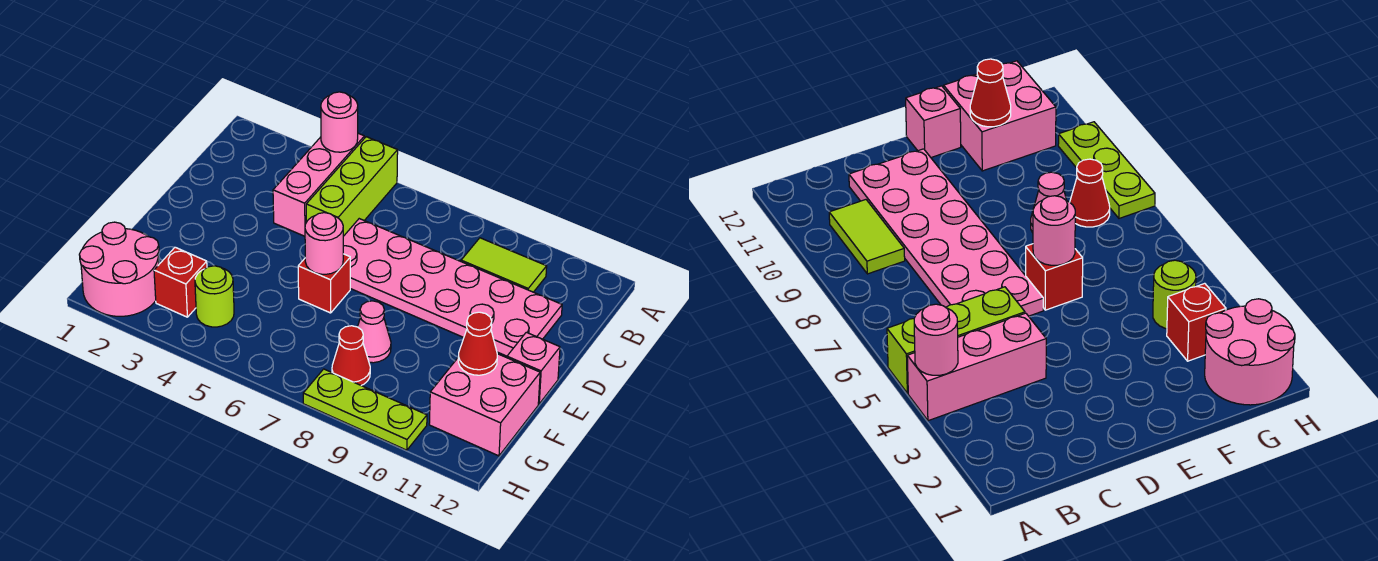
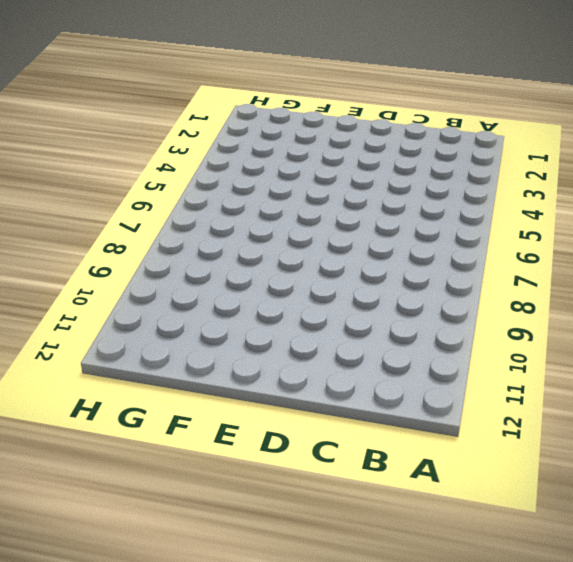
none -> pink brick A4:C4 level 1
none -> lime brick A5:C5 level 1
none -> lime tile B9:B10 level 1

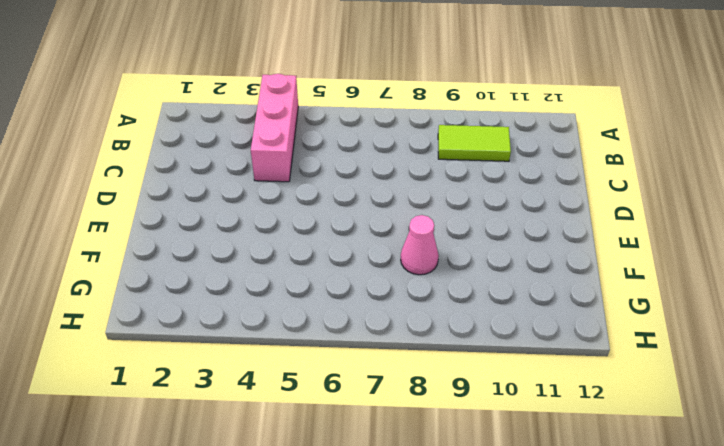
none -> lime brick A5:C5 level 1
none -> pink plate C6:D11 level 1
none -> red brick E6 level 1

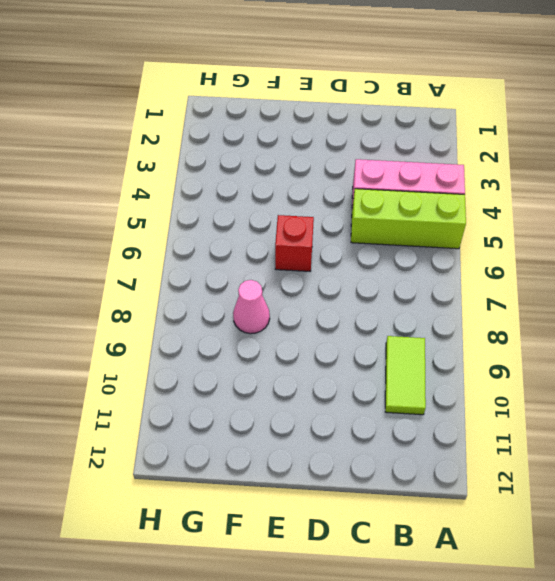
none -> pink plate C6:D11 level 1
none -> pink brick E12 level 1
none -> pink brick F11:G12 level 1

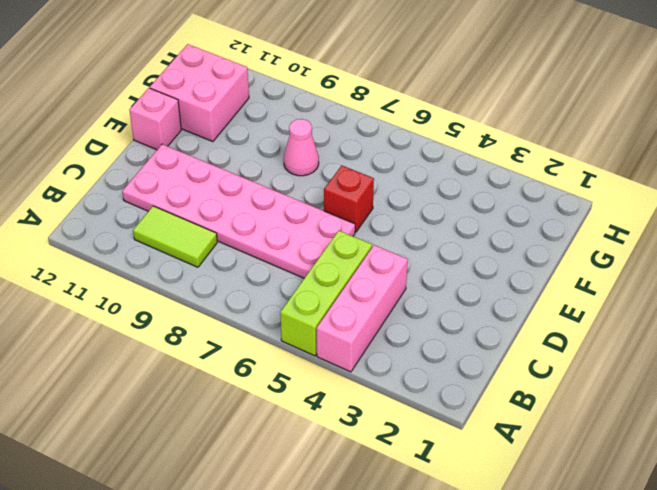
none -> pink round brick G1:H2 level 1
none -> red brick G3 level 1
none -> lime round brick G4 level 1

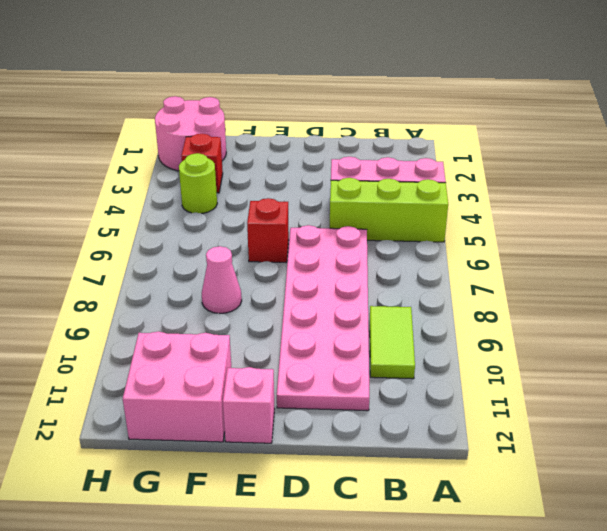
none -> red cone G8 level 1
none -> lime plate H8:H10 level 1
none -> pink round brick A4 level 2

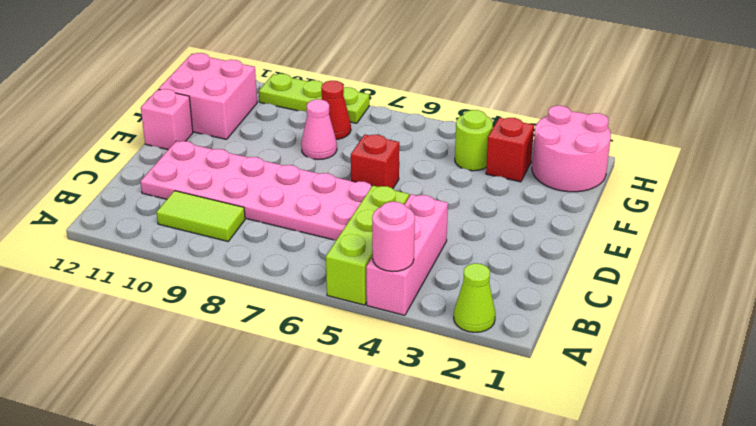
lime cone A2 level 1 -> none
none -> pink round brick E6 level 2
none -> red cone F11 level 2

